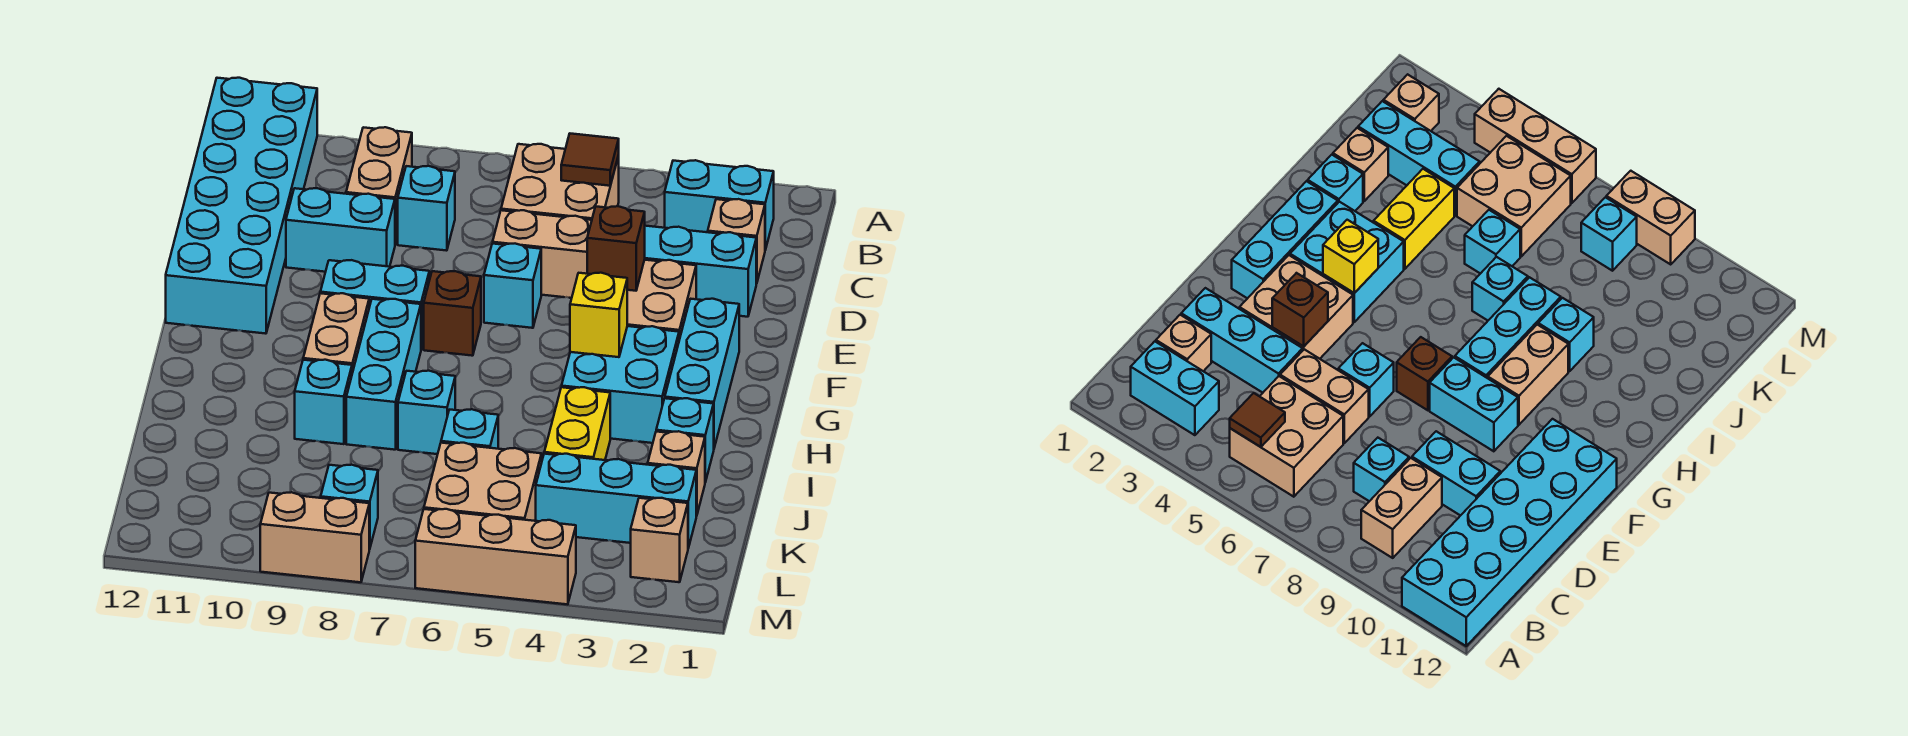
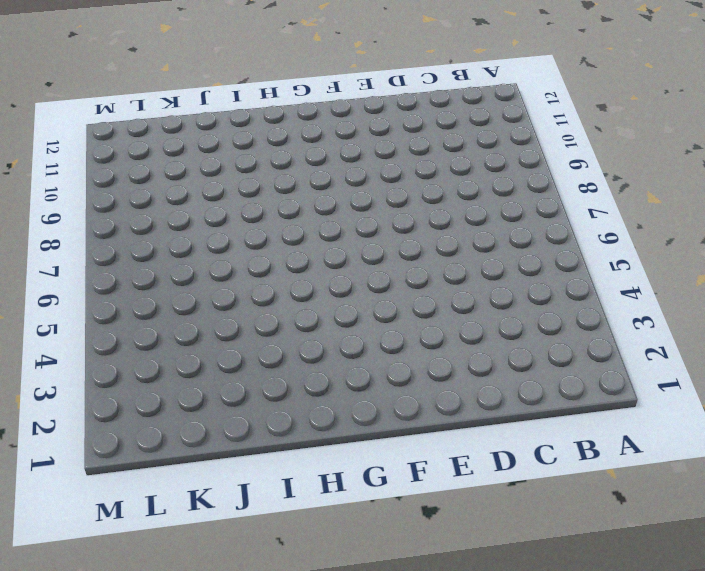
none -> cyan brick A11:F12 level 1
none -> cyan brick B2:B3 level 1
none -> tan brick B5:C6 level 1
none -> tan brick B9:C9 level 1

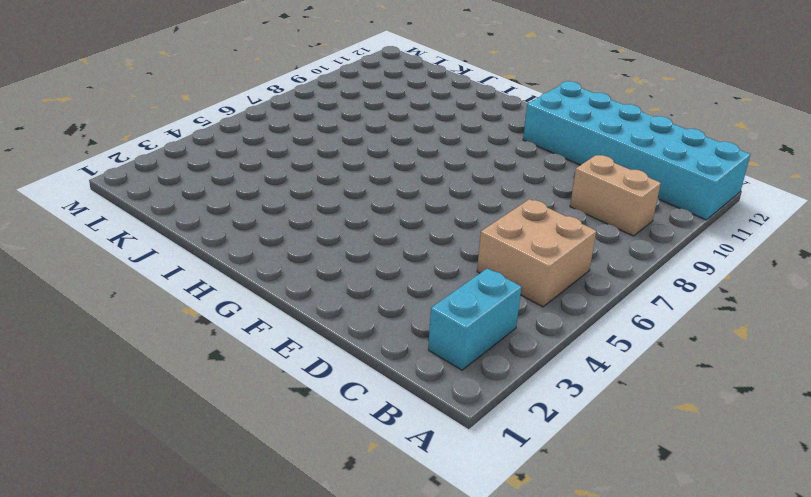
none -> tan brick C2 level 1
none -> cyan brick C8 level 1
none -> cyan brick D2:D4 level 1
none -> tan brick D5:D6 level 1

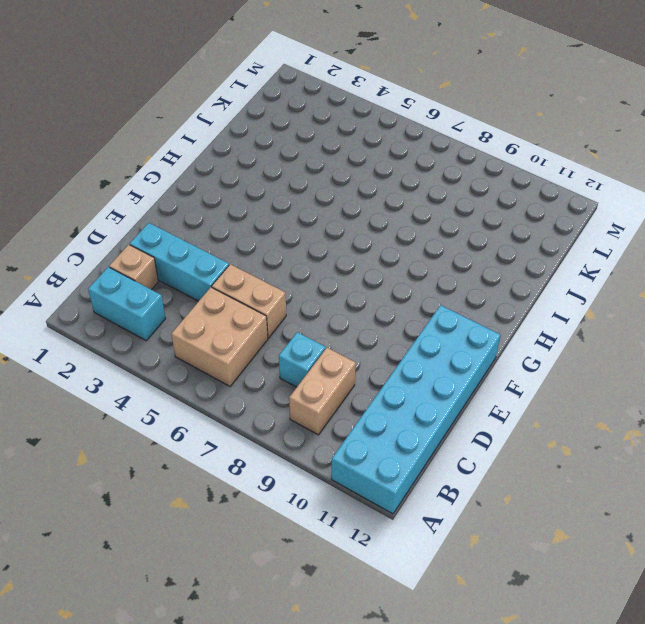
none -> cyan brick D9:D10 level 1
none -> tan brick E3:F4 level 1
none -> cyan brick E6 level 1
none -> cyan brick F2:H2 level 1

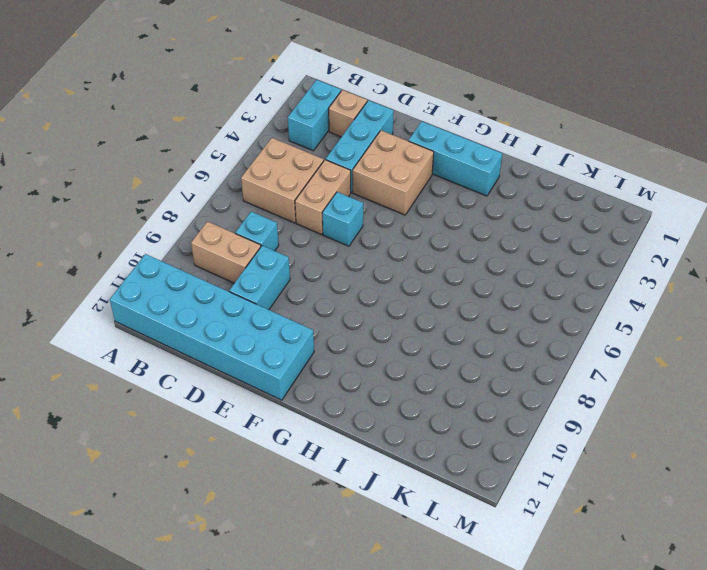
none -> brown brick F7 level 1
none -> cyan brick F8:F9 level 1
none -> cyan brick G3:H4 level 1
none -> cyan brick G8:I8 level 1

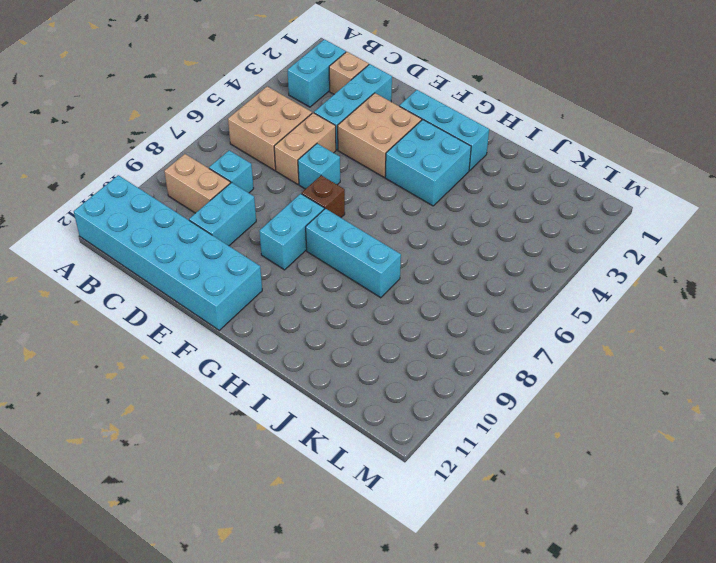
none -> tan brick G9:H9 level 1
none -> cyan brick I2 level 1
none -> yellow brick I4:J4 level 1
none -> cyan brick I7 level 1

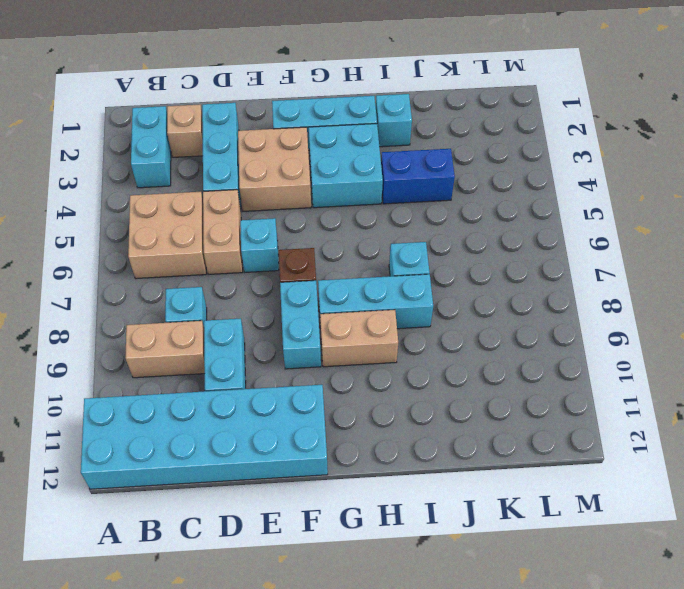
blue brick I4:J4 level 1 -> yellow brick I4:J4 level 1
none -> cyan brick I9 level 1
none -> tan brick J2 level 1
none -> cyan brick J6 level 1
none -> cyan brick K2:K4 level 1

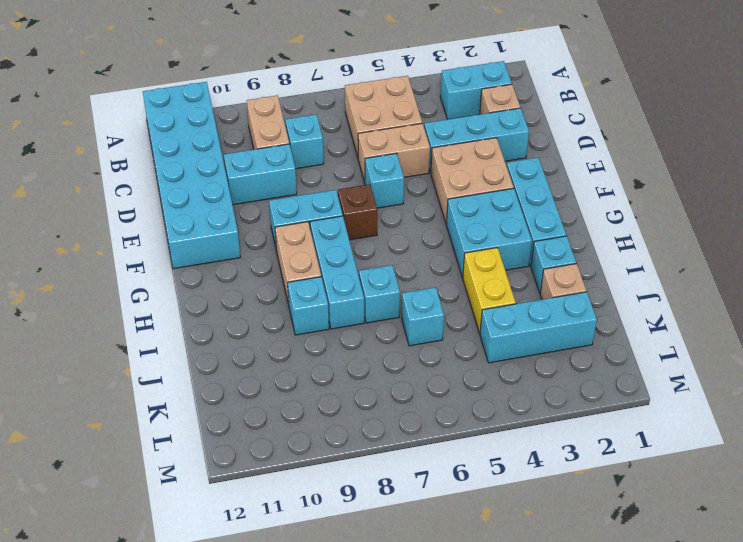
none -> tan brick K5:L6 level 1
none -> tan brick L2 level 1
none -> cyan brick L8 level 1
none -> tan brick M4:M6 level 1

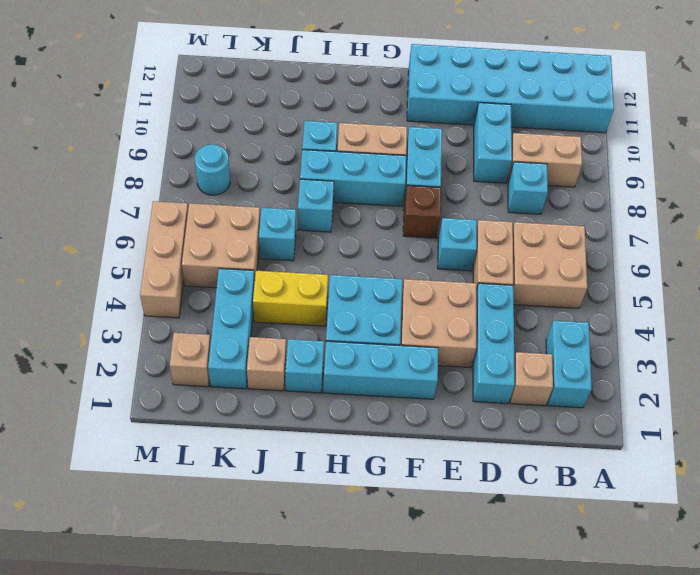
cyan round brick L8 level 1 -> cyan brick L8 level 1
none -> tan brick M8:M9 level 1
none -> brown tile B5 level 2
none -> brown brick E4 level 2
none -> yellow brick G4 level 2

